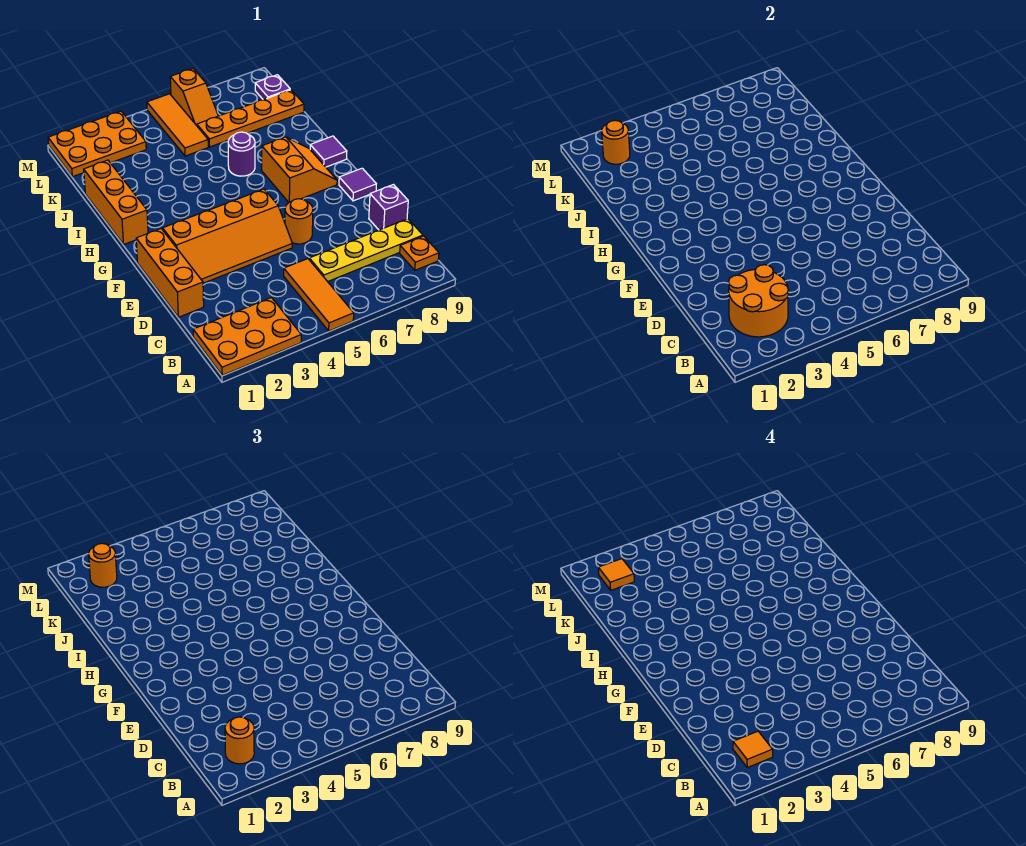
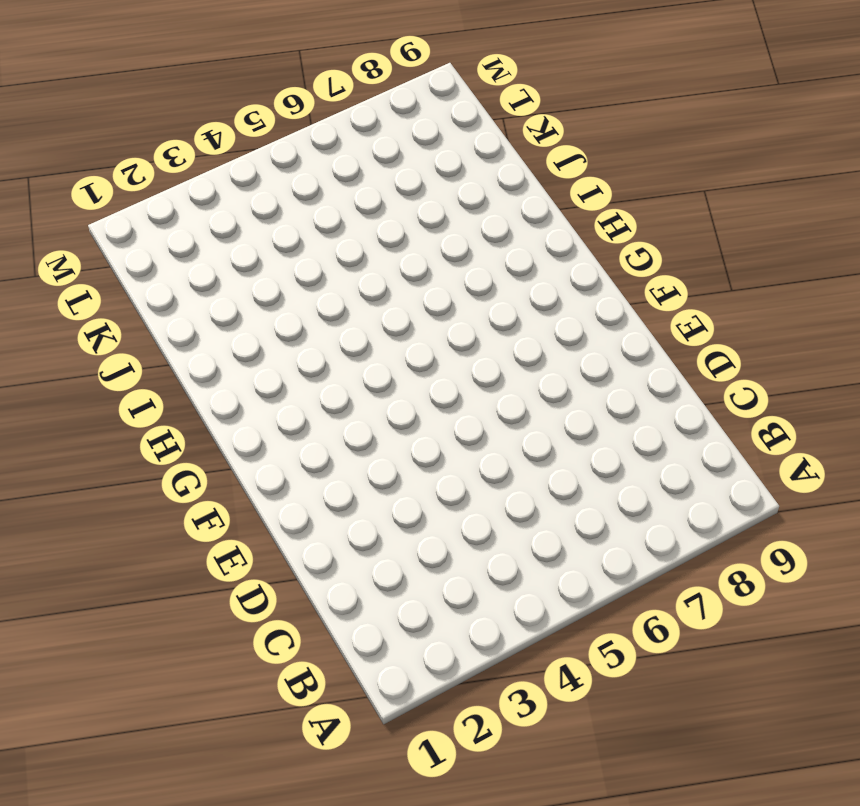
none -> orange plate A1:B3 level 1
none -> orange tile A5:C5 level 1
none -> orange plate B9 level 1

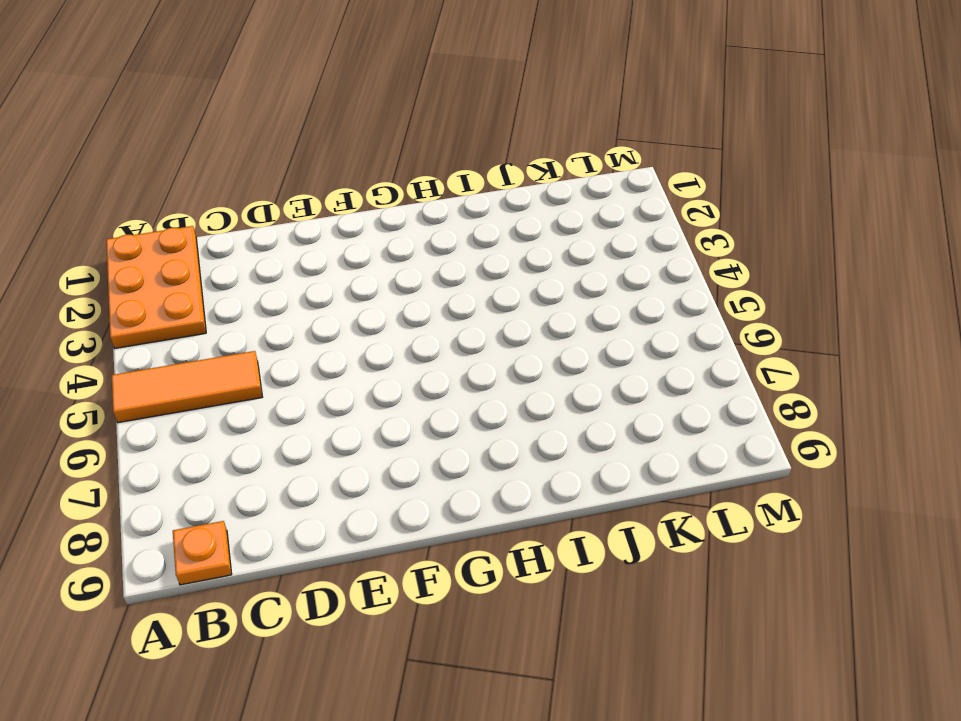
none -> yellow plate C6:C9 level 1
none -> orange brick D1:F1 level 1
none -> purple brick D9 level 1

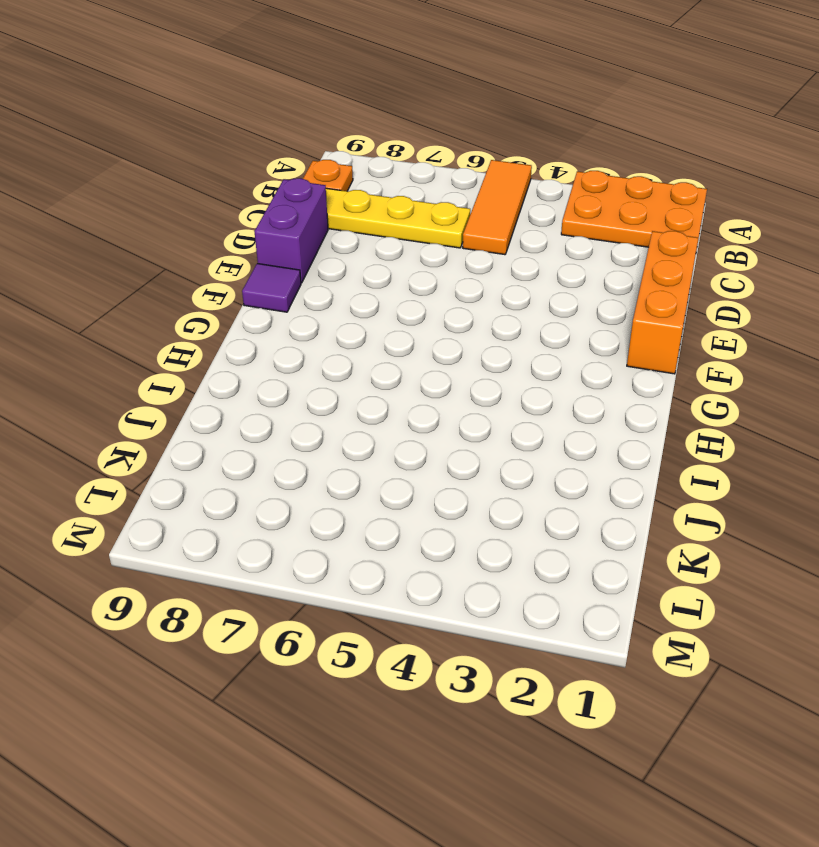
purple brick D9:E9 level 1 -> purple brick D9 level 1
none -> orange slope E2:F5 level 1 top F
none -> orange round brick E6 level 1
none -> orange slope G7:H8 level 1 top 7

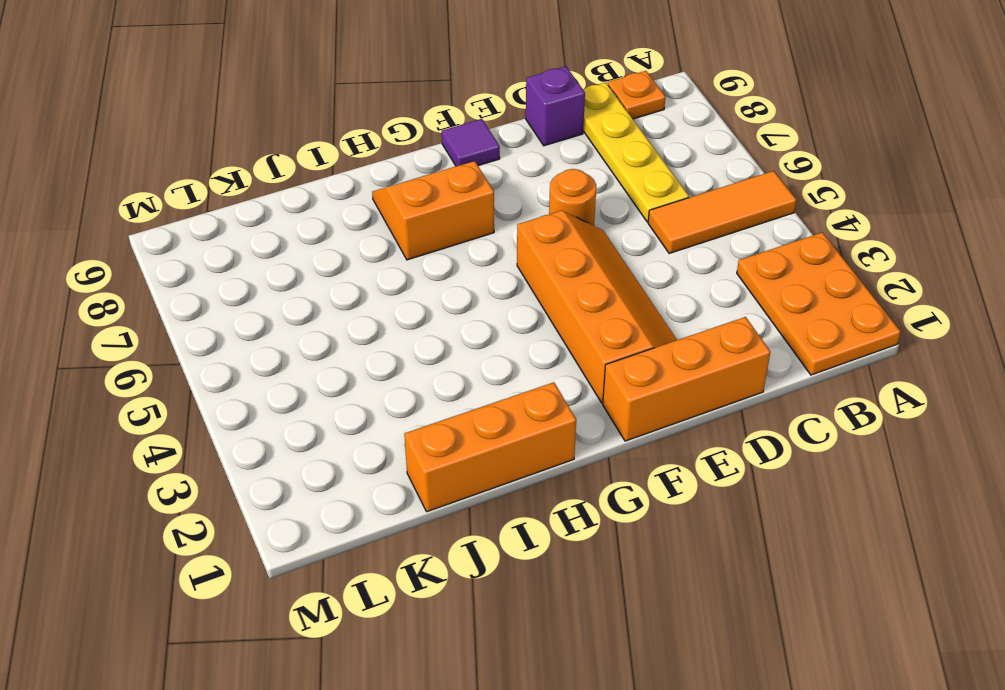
none -> purple tile H9 level 1
none -> purple round brick I6 level 1
none -> orange tile K5:M5 level 1

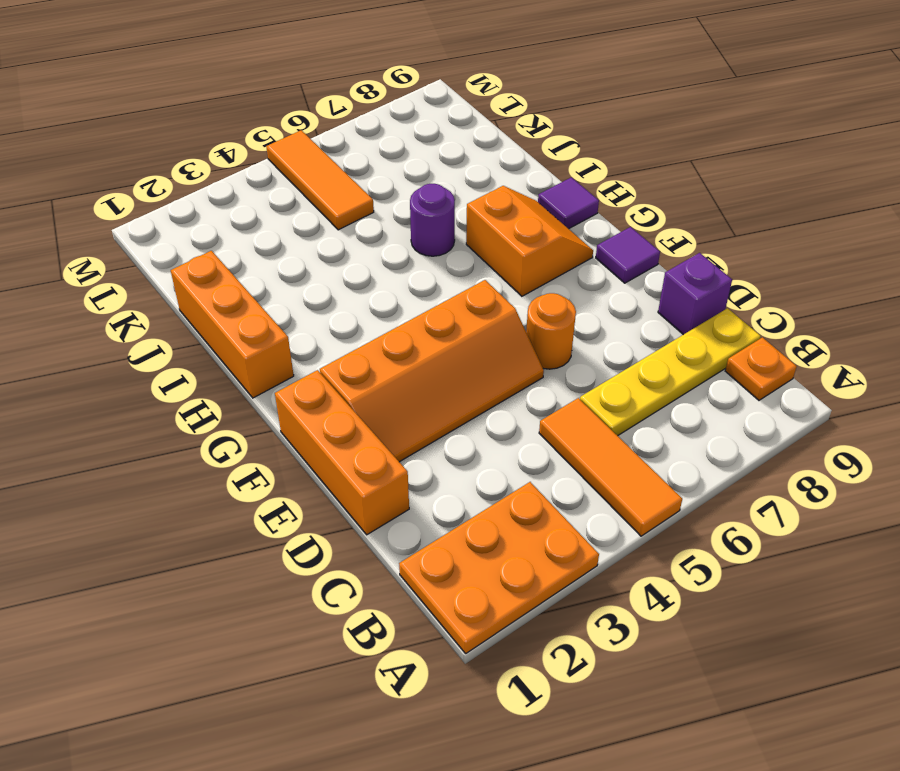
none -> orange plate K6:K9 level 1
none -> orange plate L1:M3 level 1
none -> orange slope L6:M6 level 1 top M

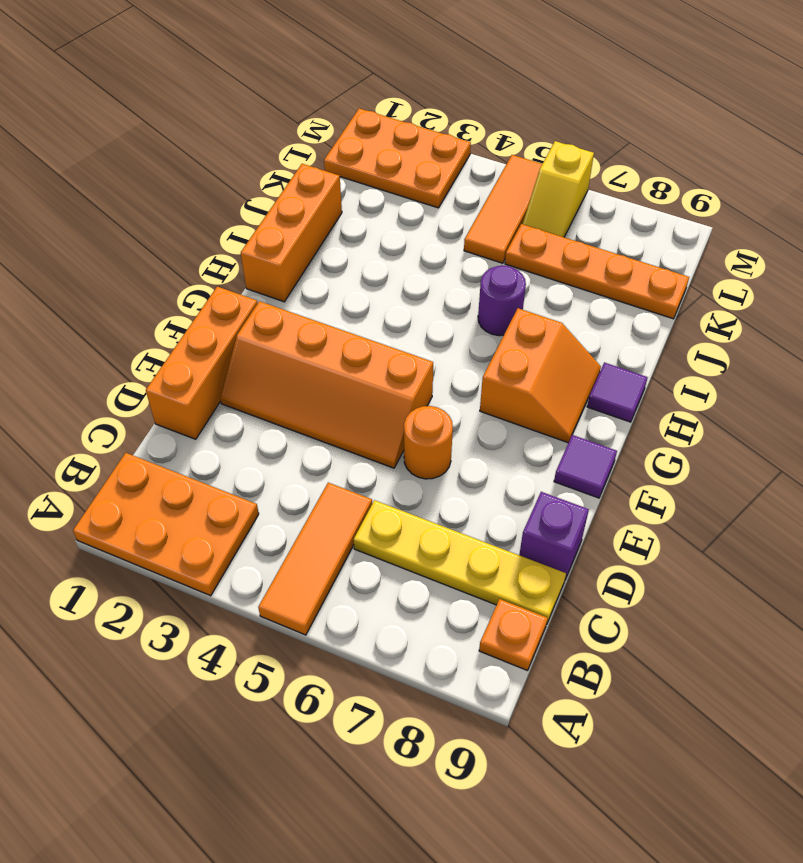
yellow slope L6:M6 level 1 top M -> orange slope L6:M6 level 1 top M
none -> purple plate L9 level 1
none -> orange round brick B2:C3 level 2
none -> orange round brick L2 level 2

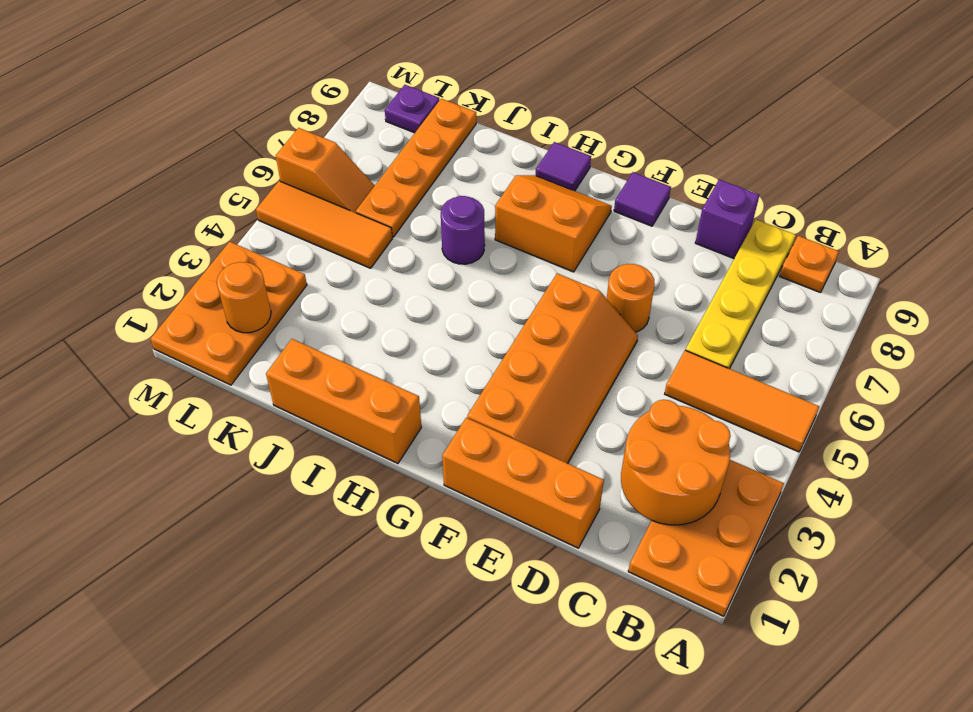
none -> orange round brick B2 level 3
none -> orange round brick L2 level 3
none -> orange tile B2 level 4

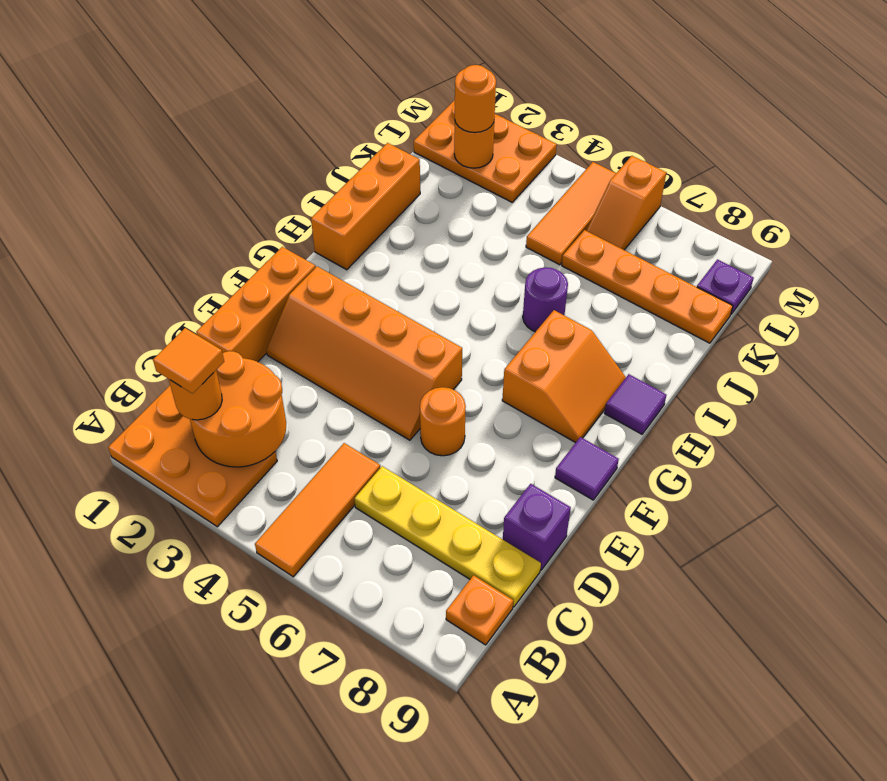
none -> orange tile L2 level 4

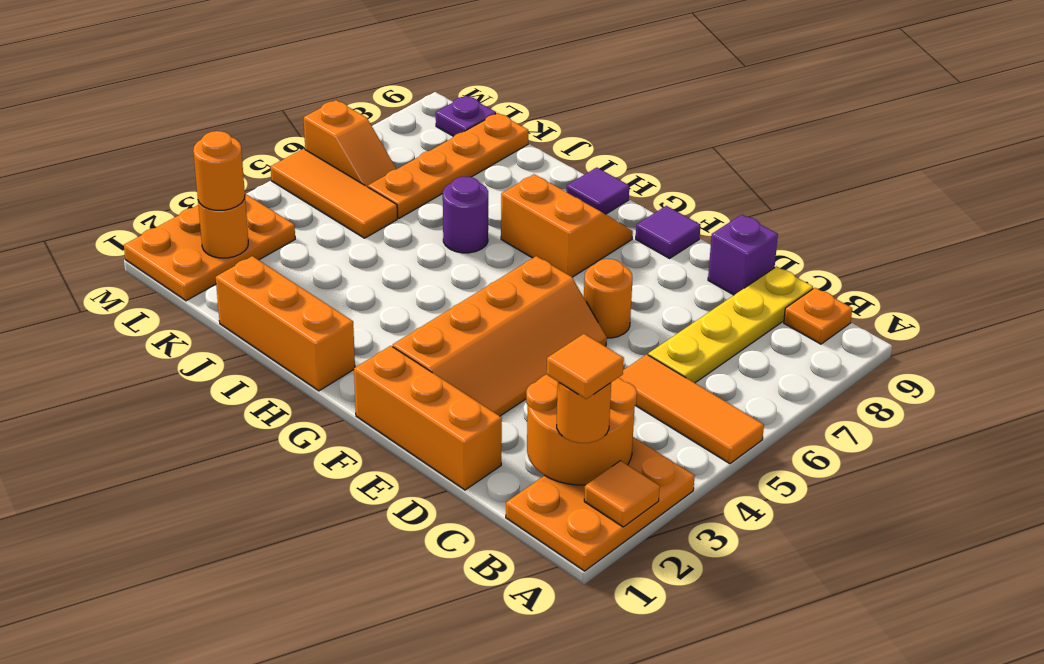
orange tile A2 level 2 -> orange tile L2 level 4

